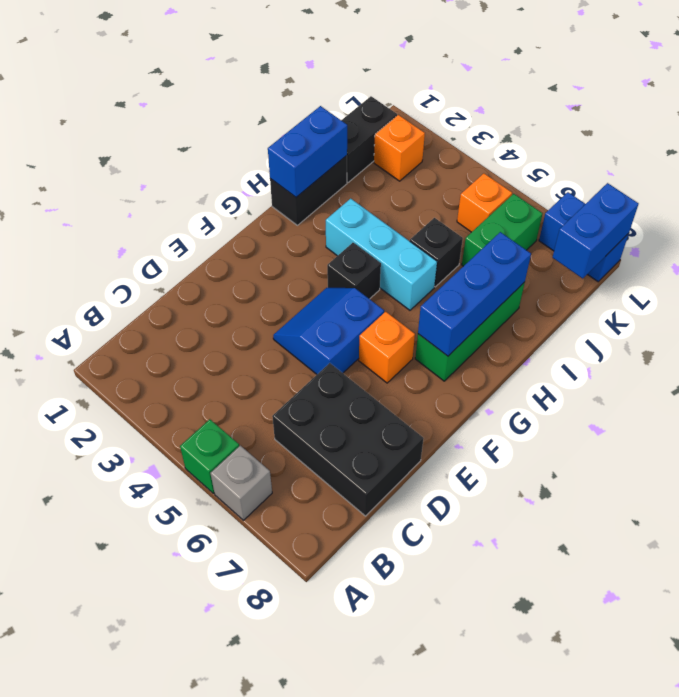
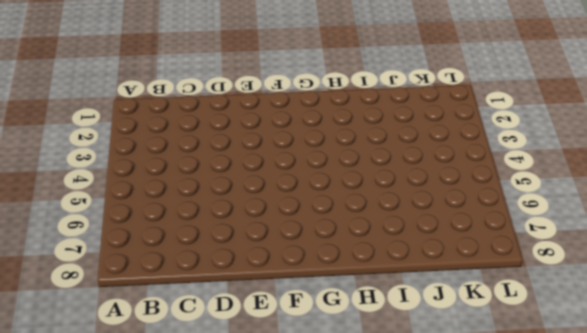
none -> green brick A5 level 1
none -> grey brick A6 level 1
none -> black brick C6:D8 level 1

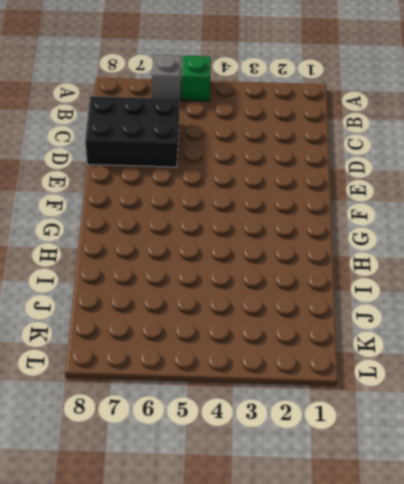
none -> blue slope E4:F5 level 1 top 5
none -> orange brick F6 level 1
none -> black brick G4 level 1

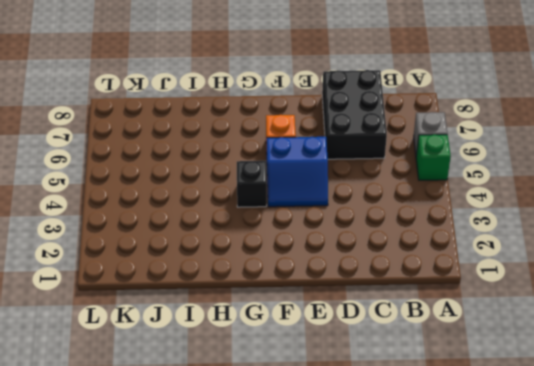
none -> green brick G7:I7 level 1
none -> black brick H1:I1 level 1
none -> cyan brick H3:H5 level 1

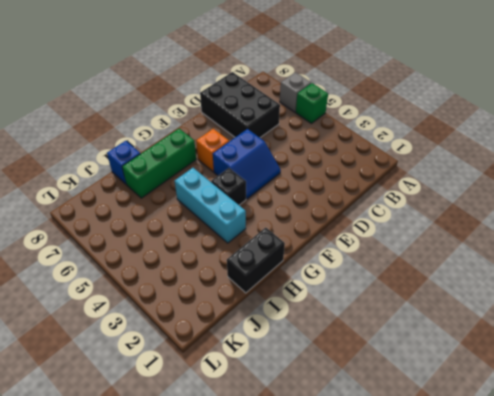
blue brick I8 level 1 -> none
none -> black brick I5 level 1
none -> black brick J1:K1 level 1
none -> green brick J6:K6 level 1

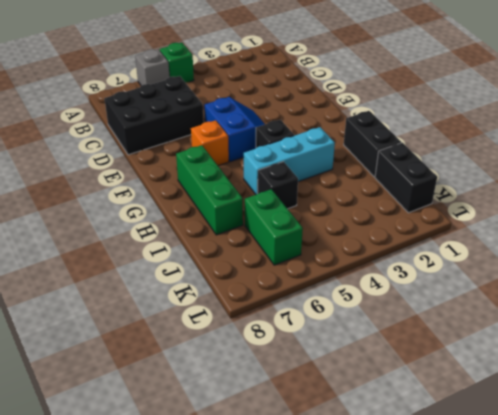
none -> orange brick K2 level 1
none -> orange brick K5 level 1
none -> blue brick L7:L8 level 1

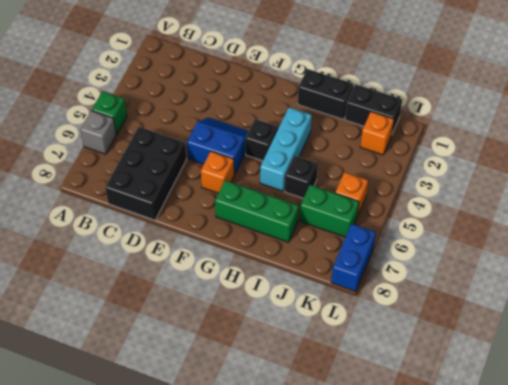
none -> blue brick G7:I7 level 2
none -> blue brick H1:I1 level 2
none -> blue brick K8:L8 level 2

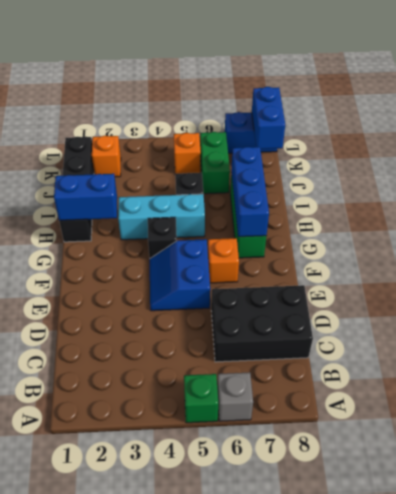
blue brick H1:H2 level 2 -> blue brick H1:I1 level 2

